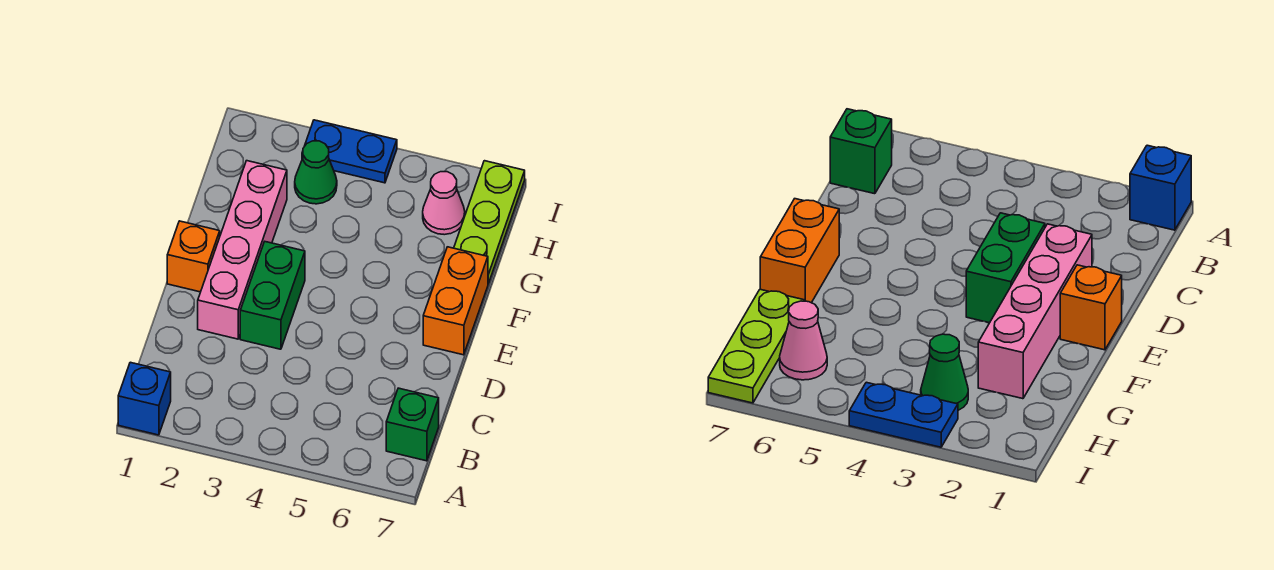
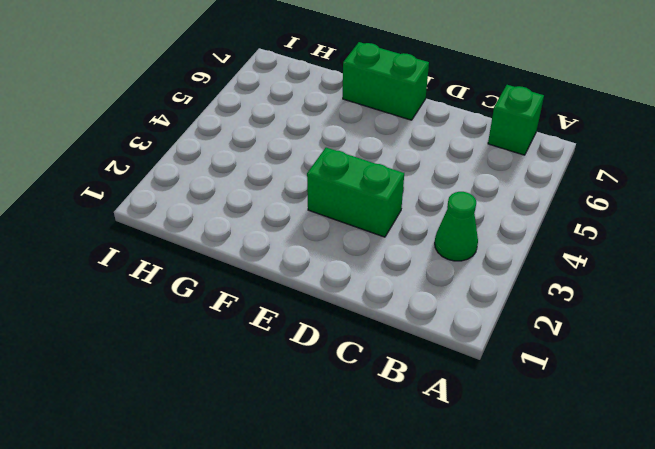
green cone B3 level 1 -> green cone H3 level 1
green brick E7:F7 level 1 -> orange brick E7:F7 level 1
none -> blue brick A1 level 1
none -> pink brick D2:G2 level 1

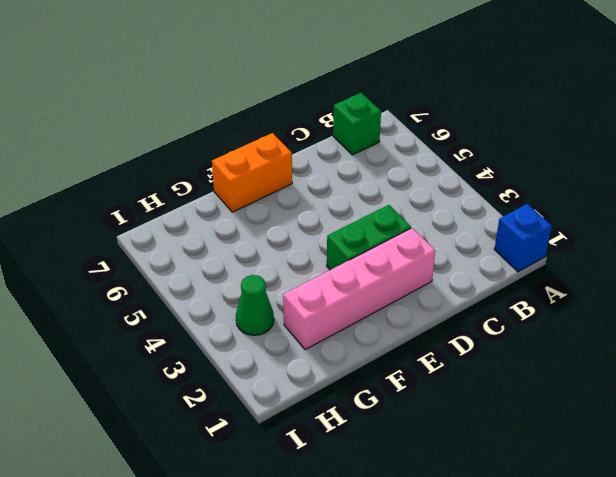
none -> orange brick E1 level 1
none -> lime plate G7:I7 level 1

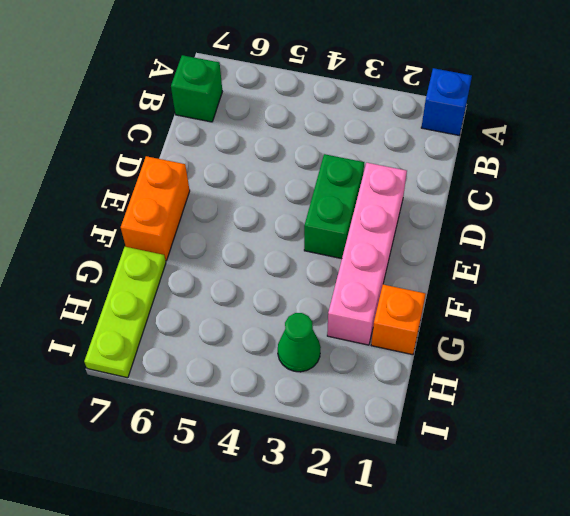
orange brick G1 level 1 -> orange brick E1 level 1
none -> pink cone H6 level 1
none -> blue plate I3:I4 level 1

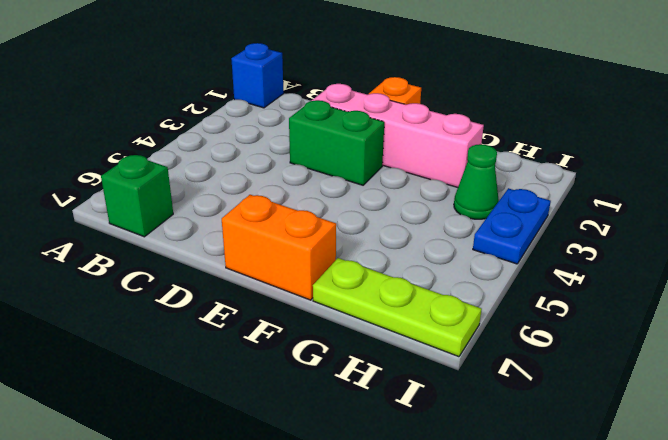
none -> pink cone H6 level 1

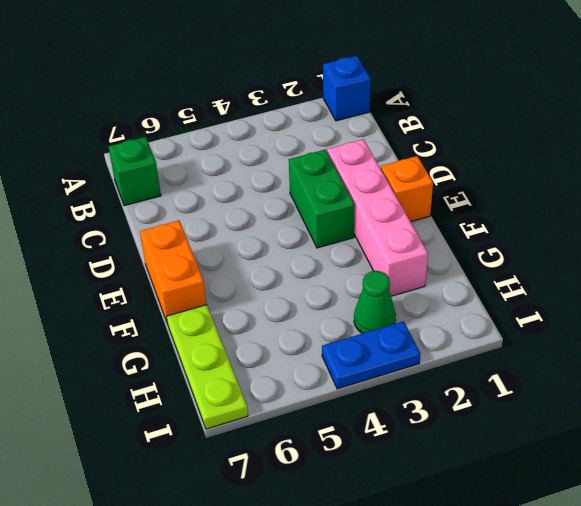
none -> pink cone H6 level 1

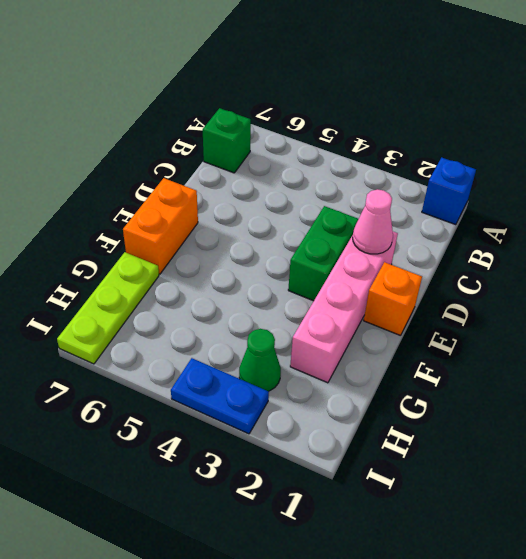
pink cone D2 level 2 -> pink cone H6 level 1

